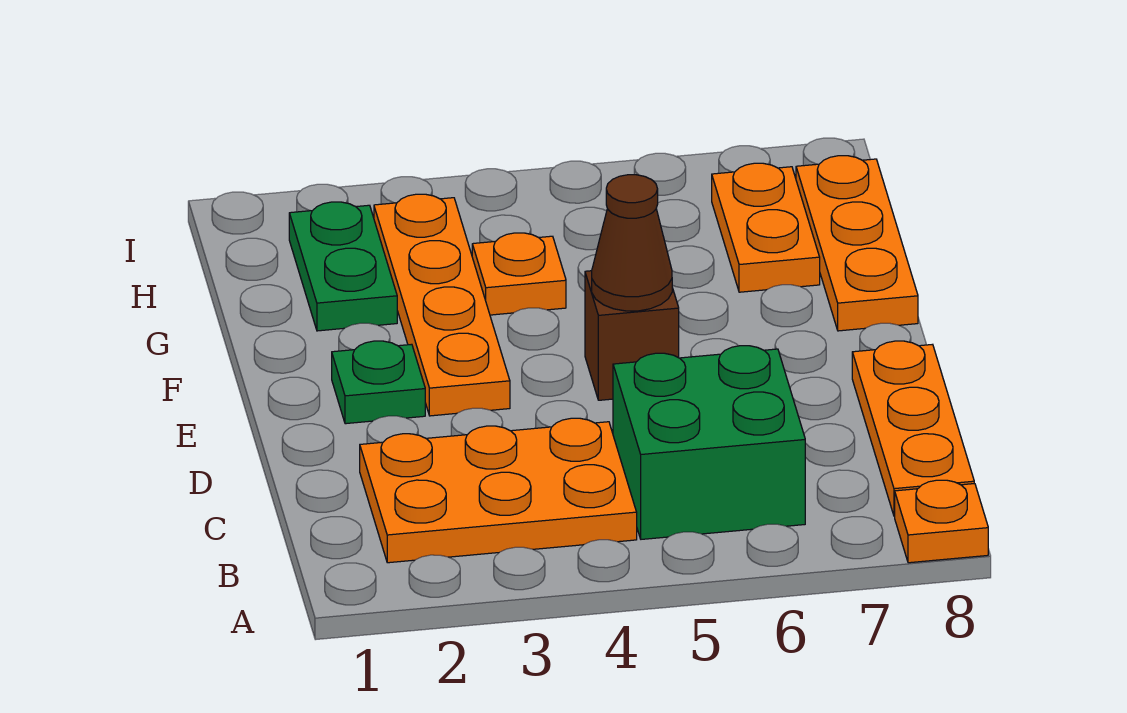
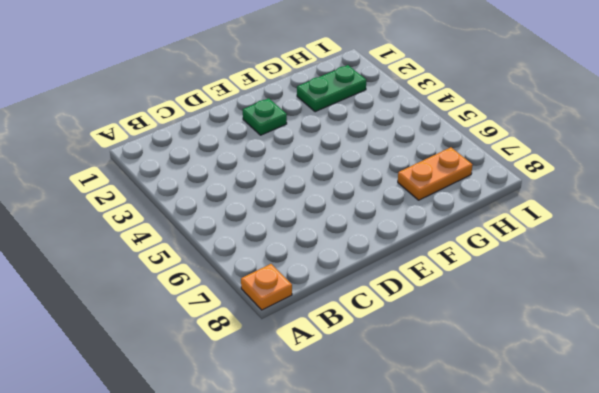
none -> orange plate B2:C4 level 1
none -> green brick B5:C6 level 1
none -> orange plate B8:D8 level 1

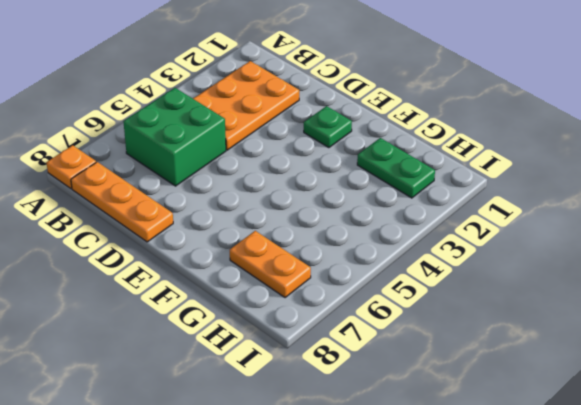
none -> orange plate E3:H3 level 1
none -> brown brick E5 level 1
none -> orange plate F8:H8 level 1

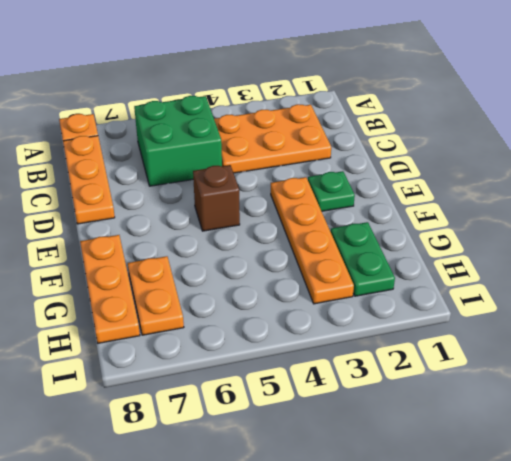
none -> orange plate G4 level 1
none -> brown cone E5 level 2

